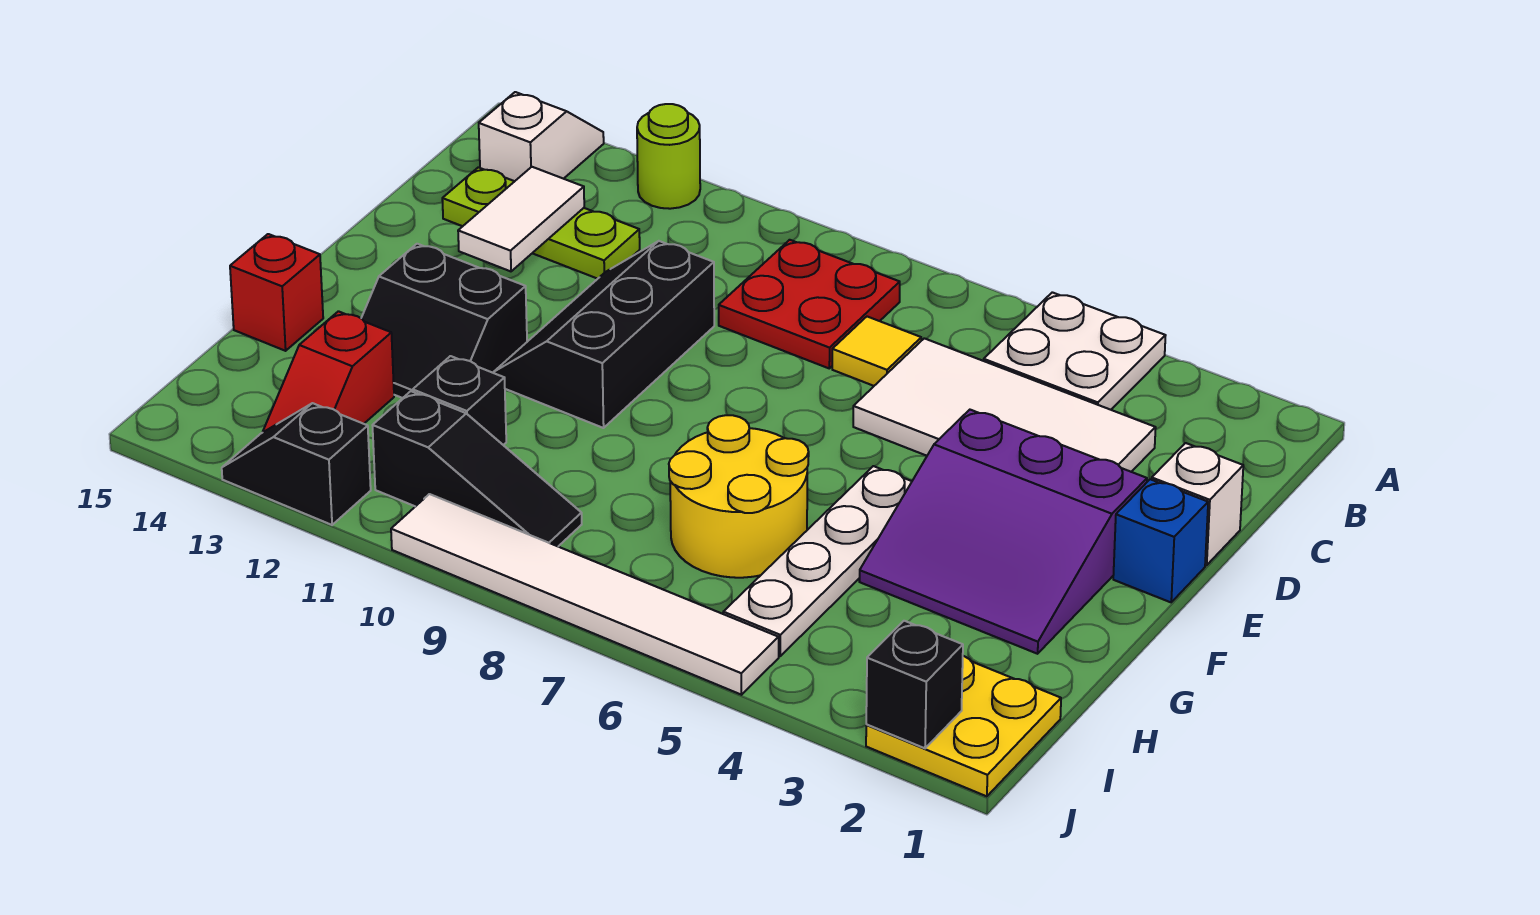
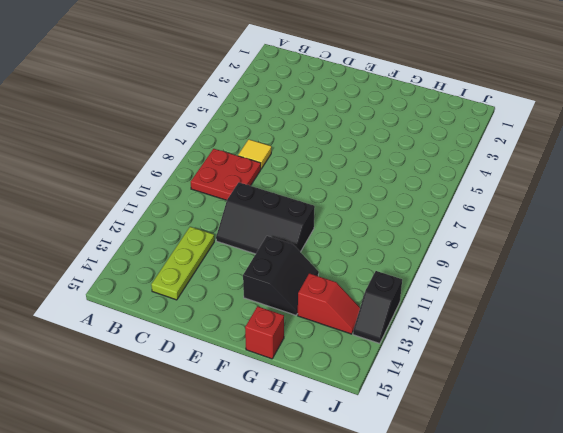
none -> white plate A4:B5 level 1
none -> lime round brick A12 level 1
none -> white slope A14:B14 level 1 top B

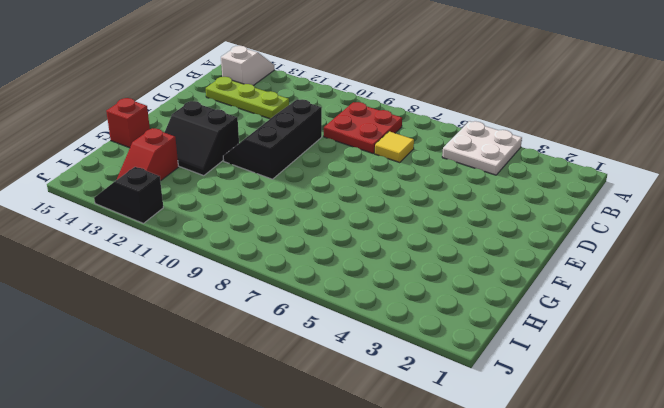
none -> lime round brick A12 level 1
none -> white tile C3:D6 level 1
none -> white brick D1 level 1

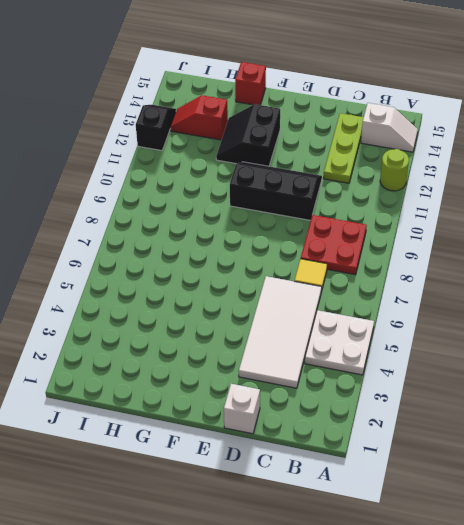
none -> blue brick E1 level 1
none -> purple slope E2:G4 level 1 top E
none -> white plate F5:I5 level 1

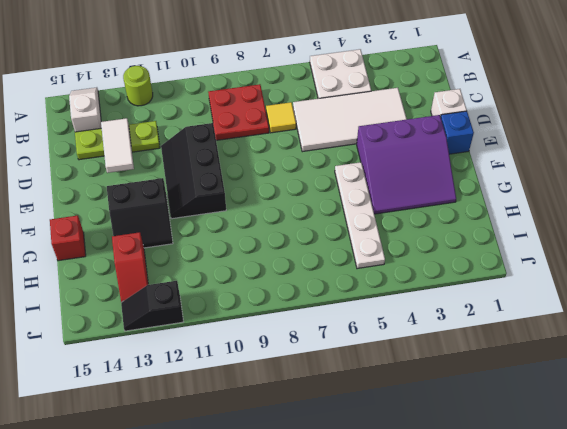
none -> yellow round brick G6:H7 level 1
none -> black brick H11 level 1
none -> yellow plate I1:J2 level 1

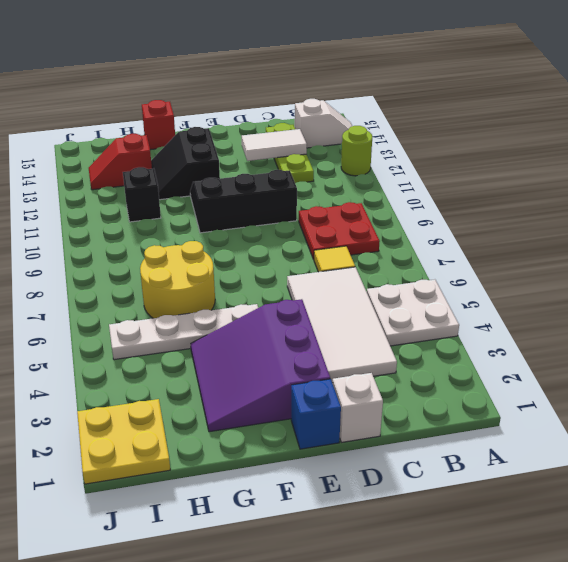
none -> black slope I9:I11 level 1 top 11
none -> white tile J5:J10 level 1
none -> black slope J12:J13 level 1 top 12

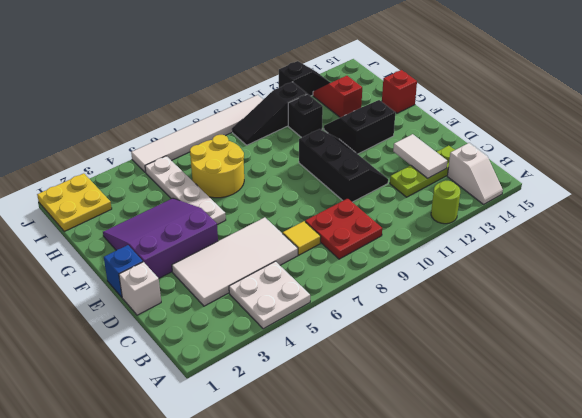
none -> black brick J2 level 2

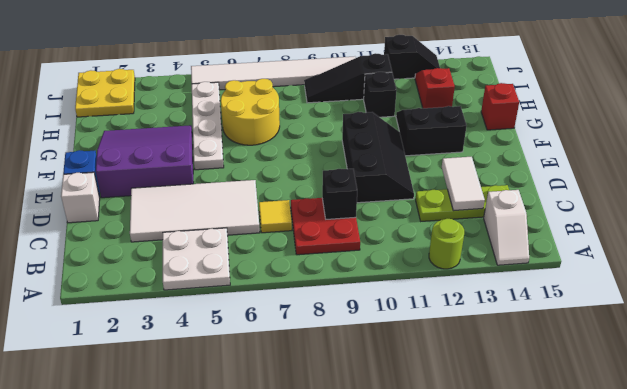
black brick C9 level 2 -> black brick J2 level 2

